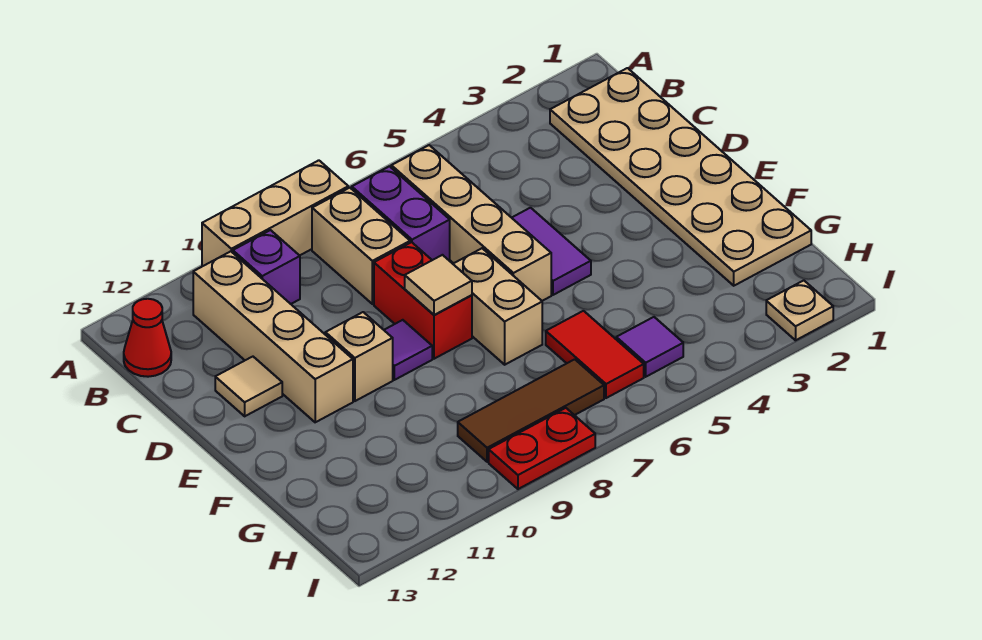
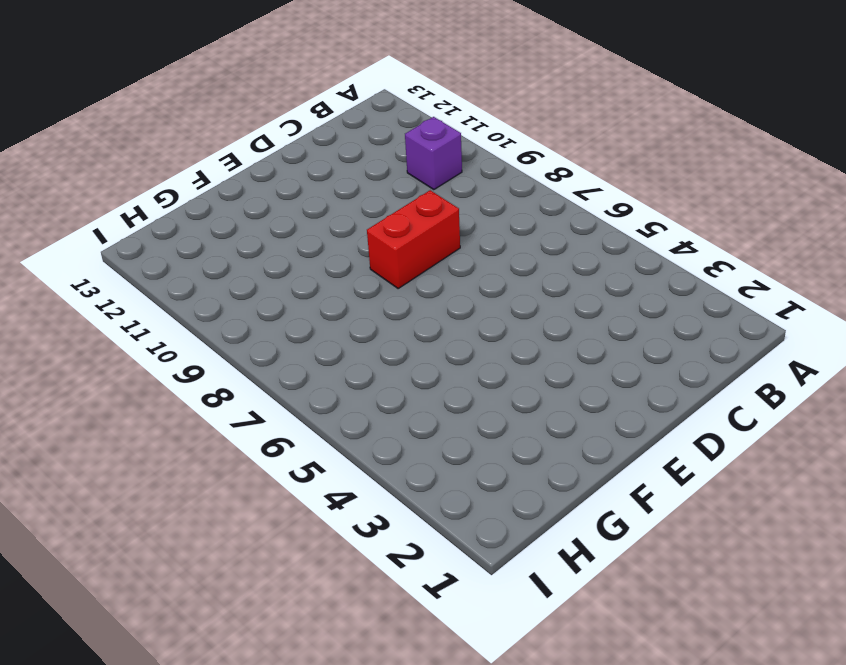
none -> tan brick A8:A10 level 1
none -> tan plate B1:G2 level 1
none -> tan brick B6:E6 level 1

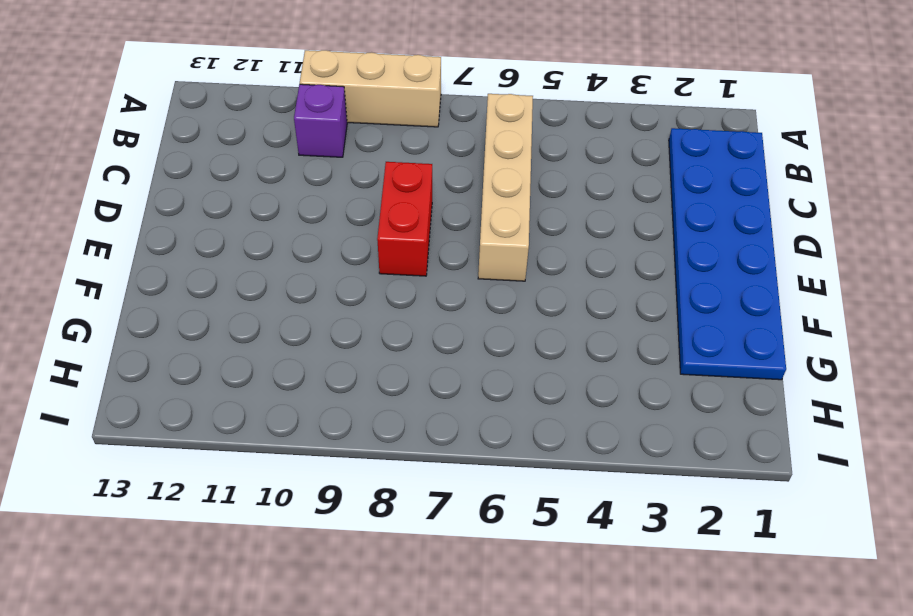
blue plate B1:G2 level 1 -> tan plate B1:G2 level 1
none -> purple brick B7:C7 level 1
none -> tan brick B8:C8 level 1
none -> tan brick B11:E11 level 1

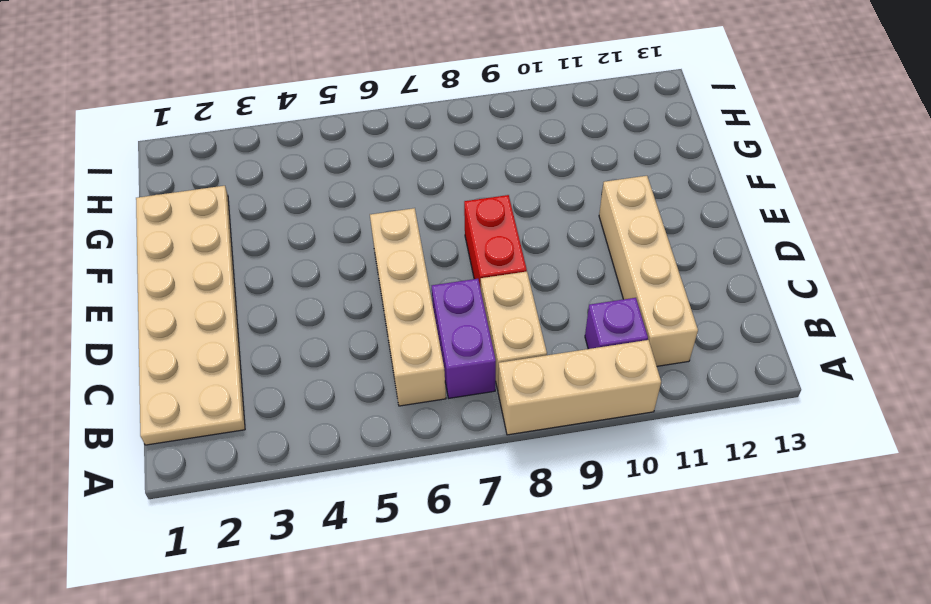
none -> red cone B13 level 1
none -> purple tile D5:E5 level 1
none -> tan tile D12 level 1

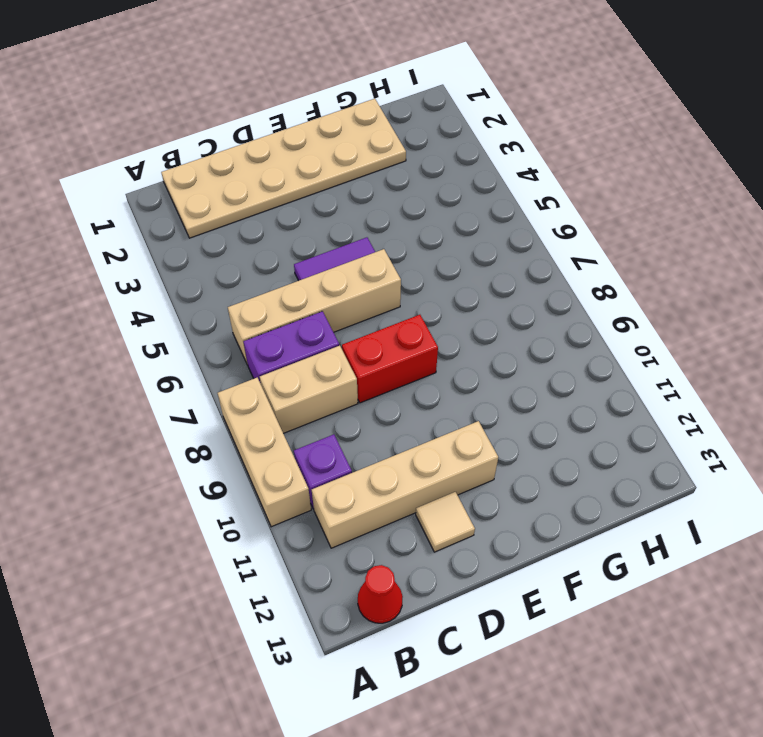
none -> tan brick E7:F7 level 1
none -> purple tile E9 level 1
none -> tan brick E10 level 1

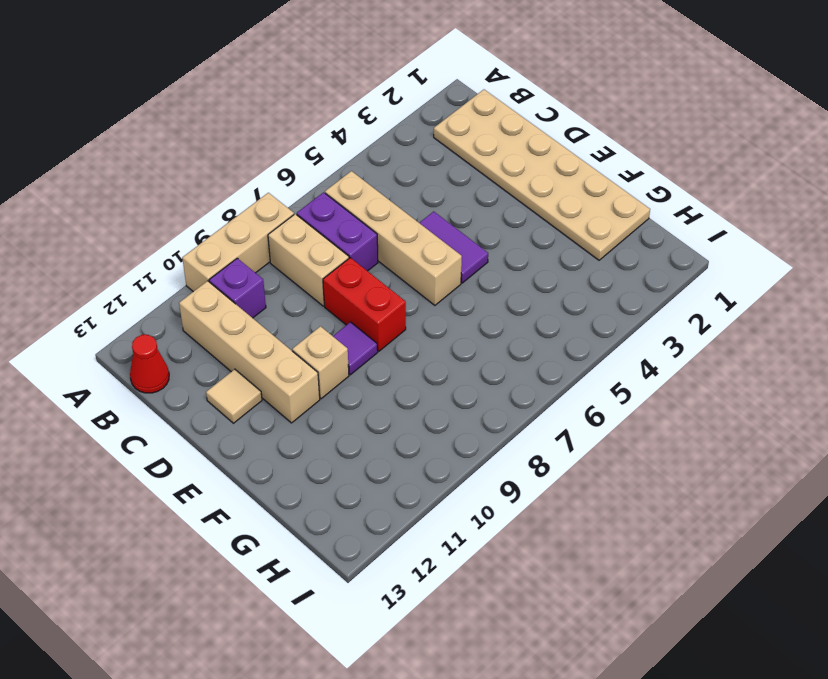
none -> tan brick E7:F7 level 1
none -> red tile G6:H6 level 1
none -> purple tile H5 level 1

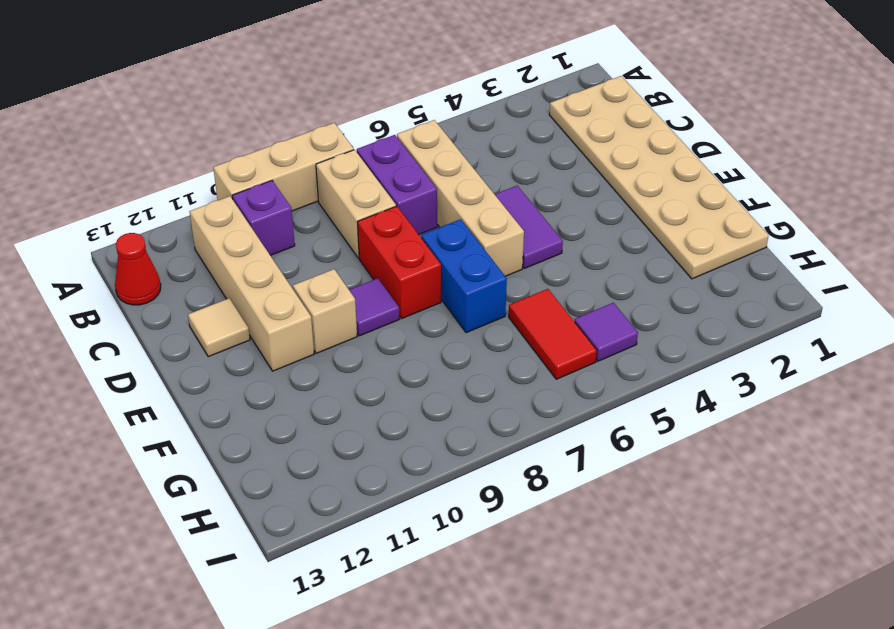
blue brick E7:F7 level 1 -> tan brick E7:F7 level 1
none -> brown tile H7:H9 level 1
none -> tan plate I2 level 1
none -> red plate I8:I9 level 1

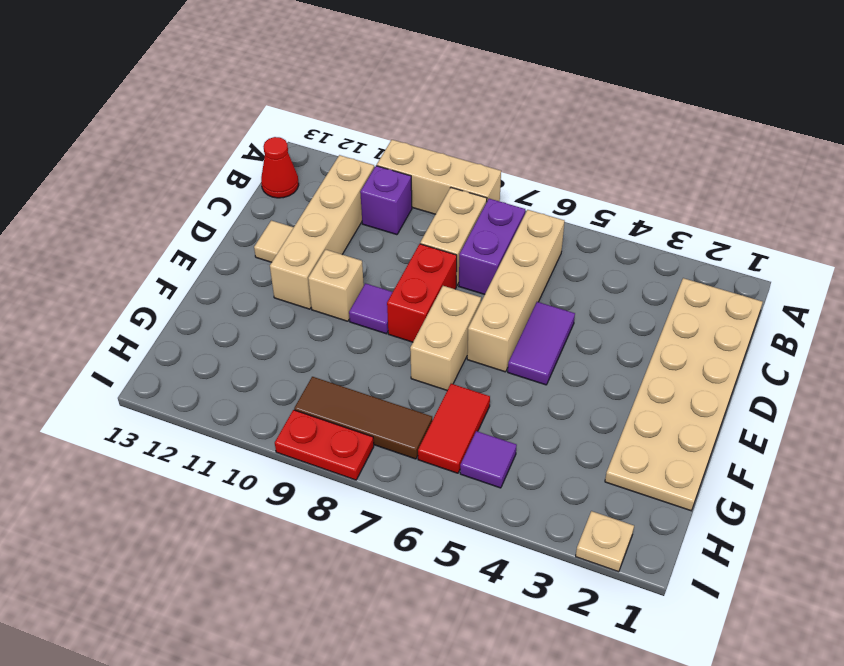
none -> tan tile E8 level 2

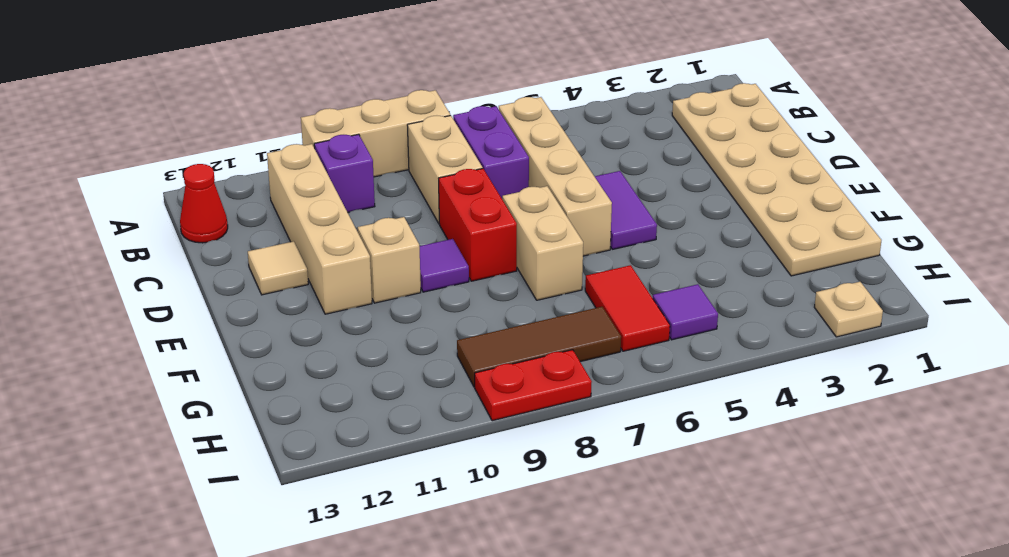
none -> tan tile E8 level 2

